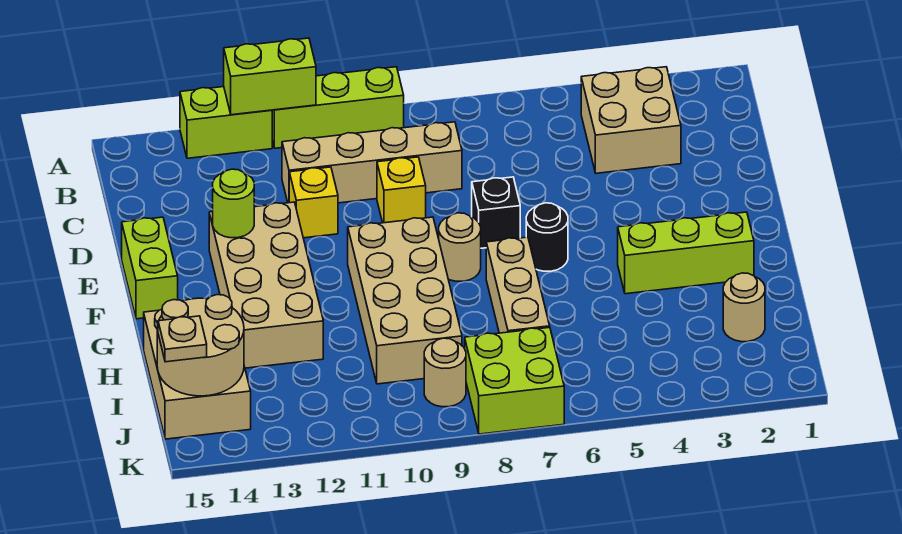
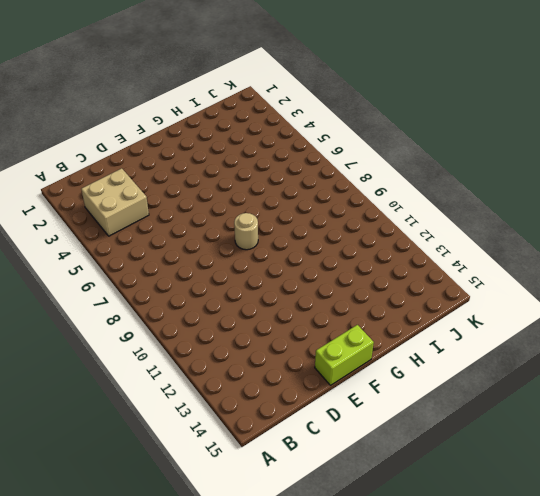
none -> lime brick A9:A11 level 1
none -> lime brick A12:A13 level 1
none -> tan brick C8:C11 level 1

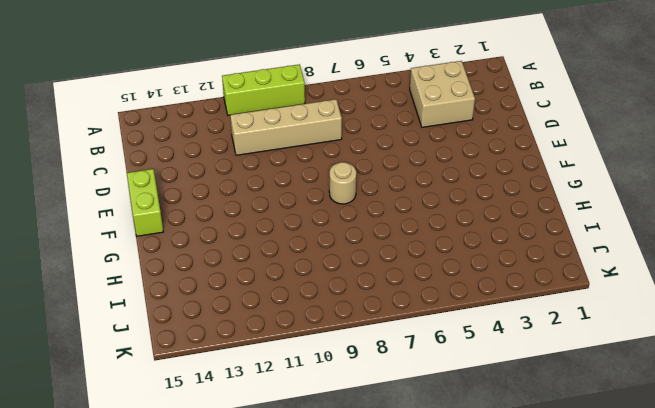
none -> lime brick A12:A13 level 1
none -> yellow brick D9 level 1
none -> yellow brick D11 level 1

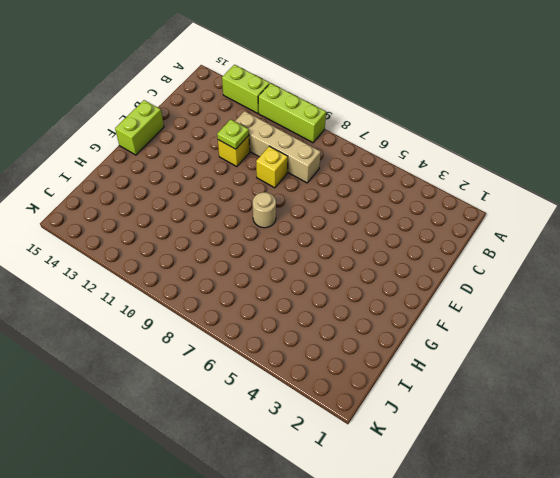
lime plate D11 level 2 -> none
none -> tan brick B3:C4 level 1
none -> black brick E7 level 1
none -> tan brick E12:H13 level 1

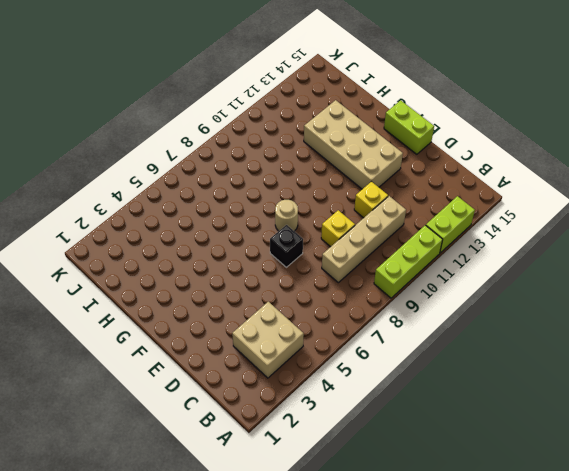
none -> black round brick F6 level 1
none -> tan brick F9:I10 level 1
none -> lime brick G2:G4 level 1

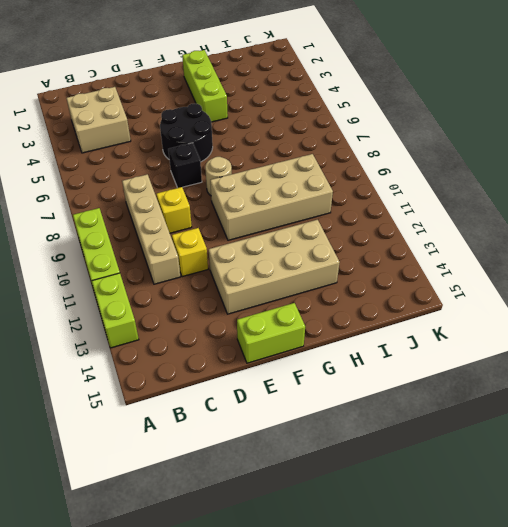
black round brick E5:F6 level 1 -> black round brick F6 level 1
none -> tan brick G7:I7 level 1
none -> tan brick H14:J15 level 1
none -> tan round brick I2 level 1

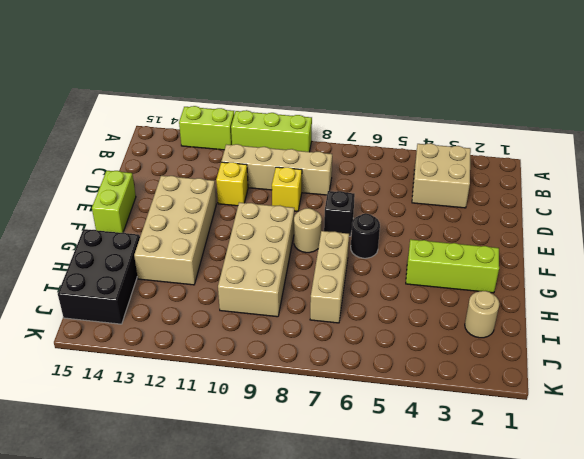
black brick H14:J15 level 1 -> tan brick H14:J15 level 1
none -> lime brick J7:K8 level 1
none -> tan round brick J9 level 1
none -> lime brick A11:A12 level 2

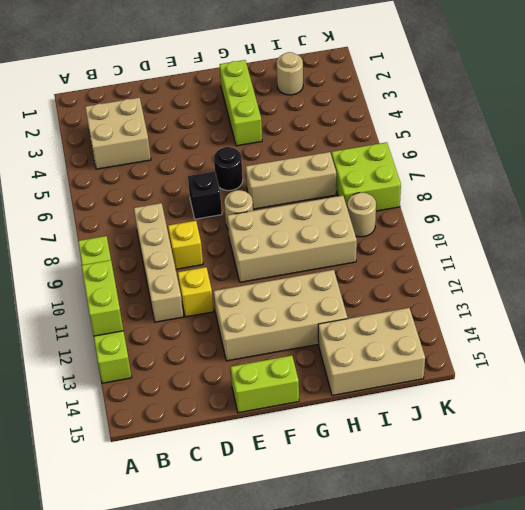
none -> lime round brick E13 level 2
none -> tan round brick I14:J15 level 2
none -> tan plate J15 level 3

